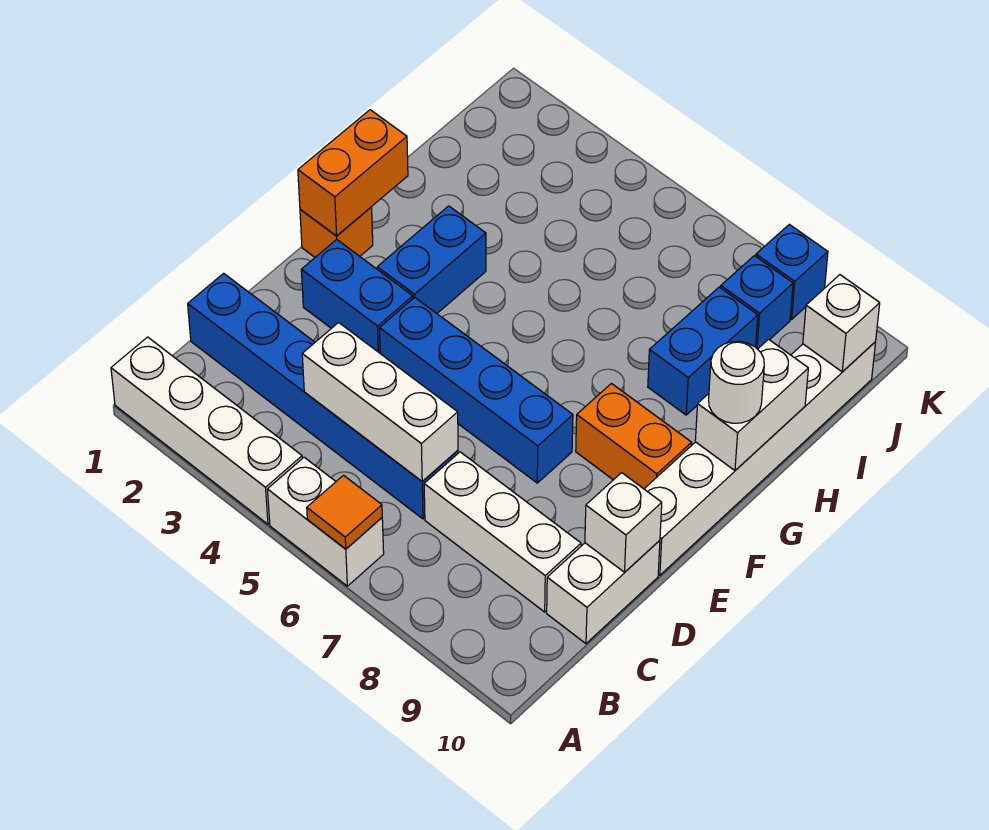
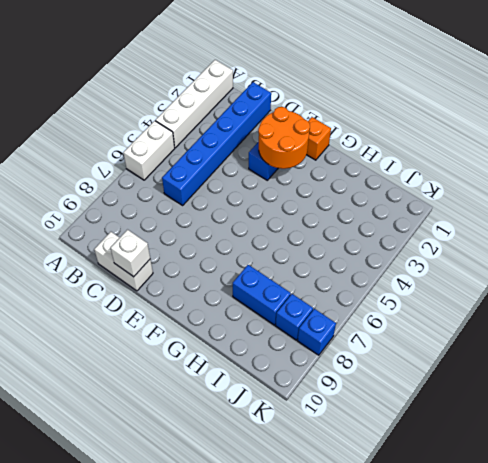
orange round brick E2:F3 level 2 -> none
none -> white brick C7:C9 level 1
none -> blue brick E4:E7 level 1
none -> white brick E10:J10 level 1

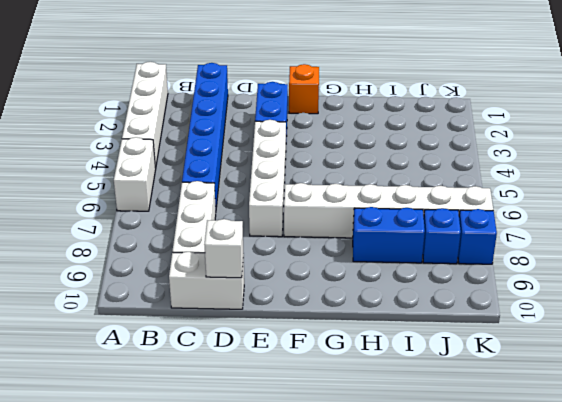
white brick E4:E7 level 1 -> blue brick E4:E7 level 1
white brick F7:K7 level 1 -> white brick E10:J10 level 1
none -> blue brick F3:G3 level 1
none -> orange brick F8:F9 level 1
none -> orange tile A6 level 2

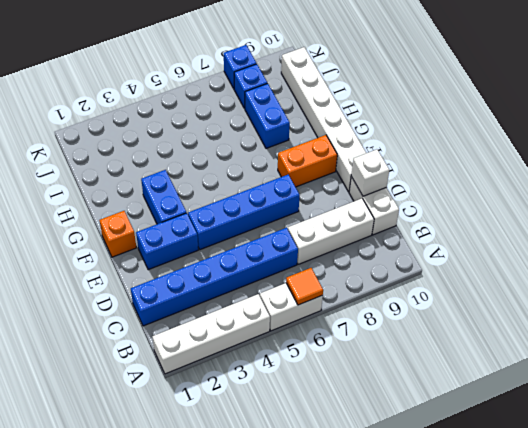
none -> white brick C4:C6 level 2
none -> orange brick F1:G1 level 2
none -> white brick G10:H10 level 2

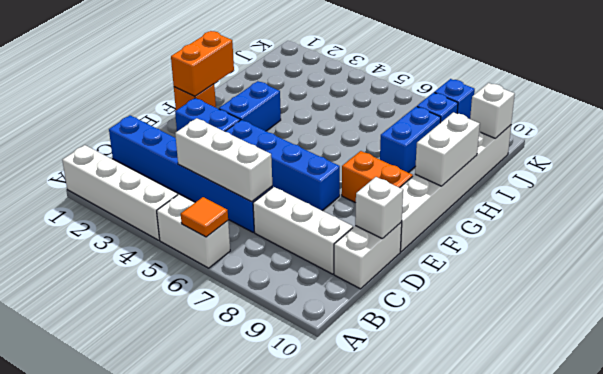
none -> white round brick G10 level 3

